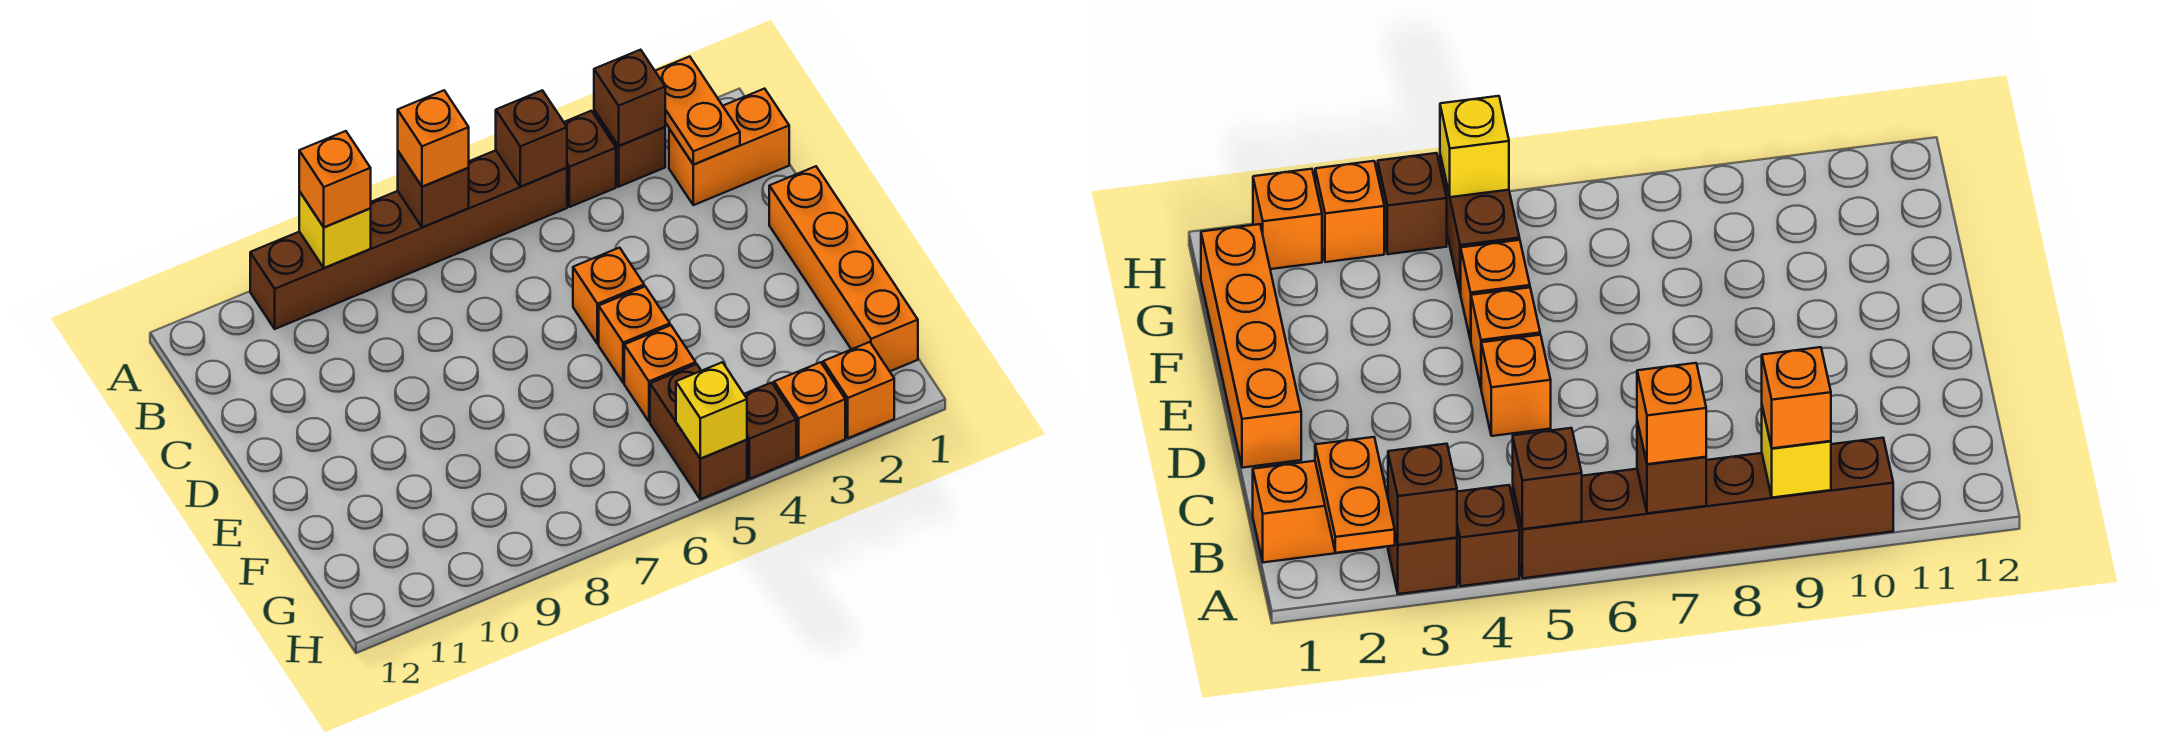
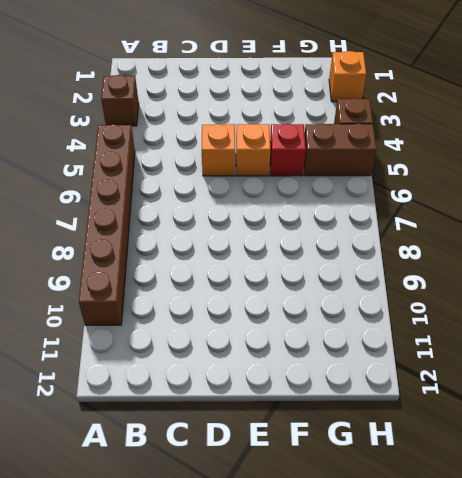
red brick F5 level 1 -> orange brick F5 level 1
none -> brown brick A4 level 1
none -> orange brick B1:B2 level 1
none -> orange brick D1:G1 level 1

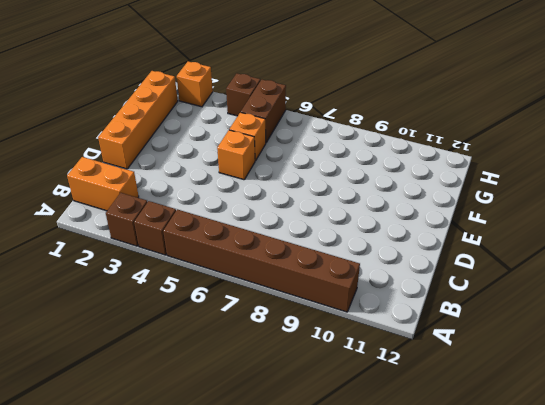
none -> orange brick D5 level 1
none -> orange brick H3 level 1
none -> orange plate A2:B2 level 2

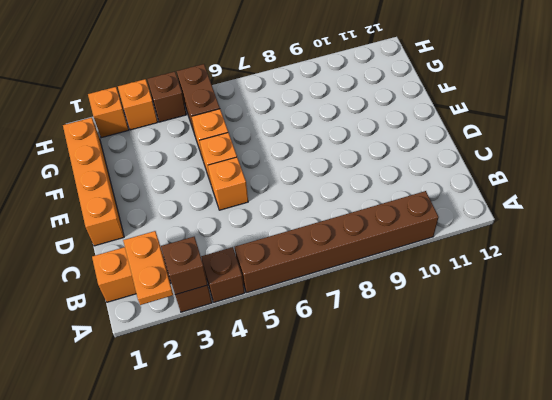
none -> brown brick A5 level 2
none -> brown brick A7 level 2
none -> yellow brick A9 level 2

